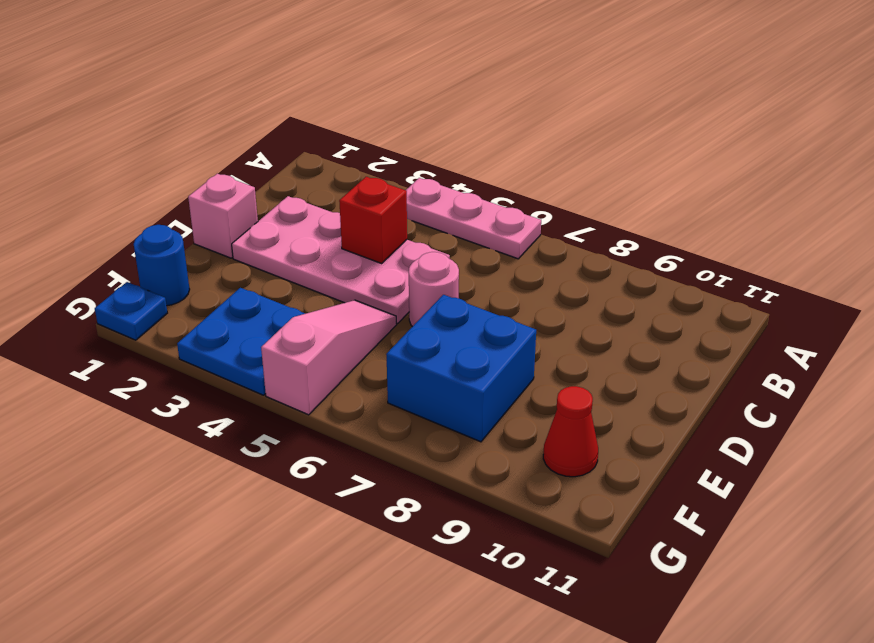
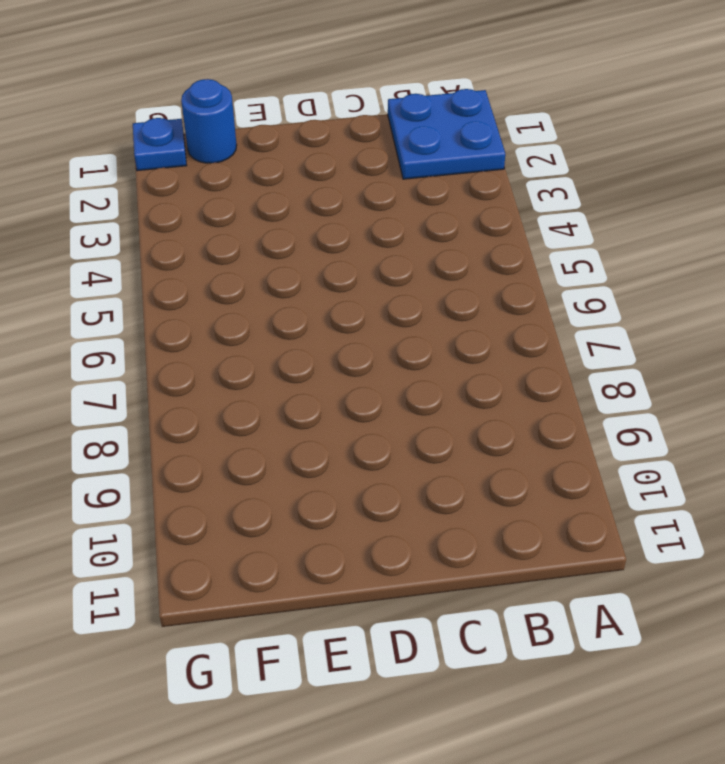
blue plate A1:B2 level 1 -> blue plate F3:G4 level 1
none -> pink plate A4:A6 level 1
none -> pink plate C2:D5 level 1

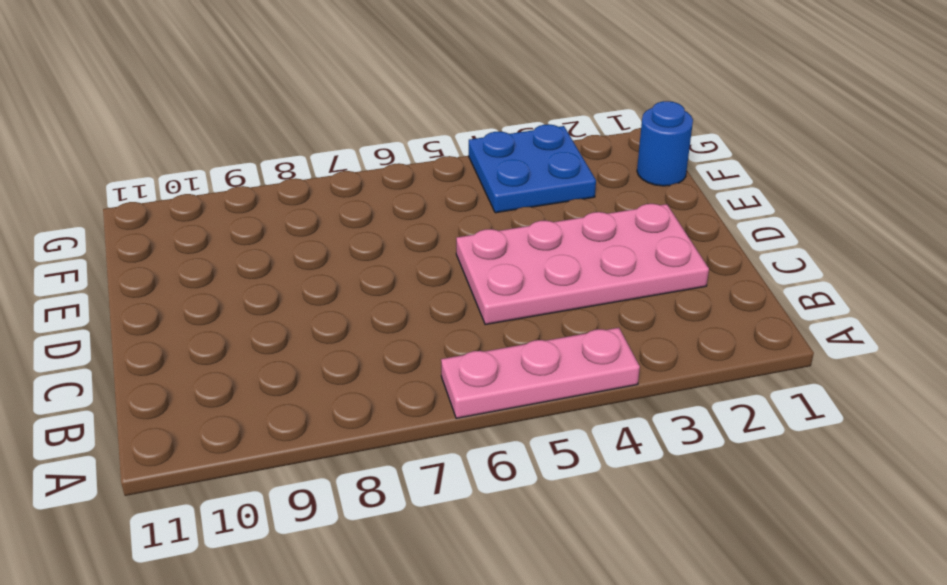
none -> pink brick D1 level 1
none -> pink round brick D6 level 1

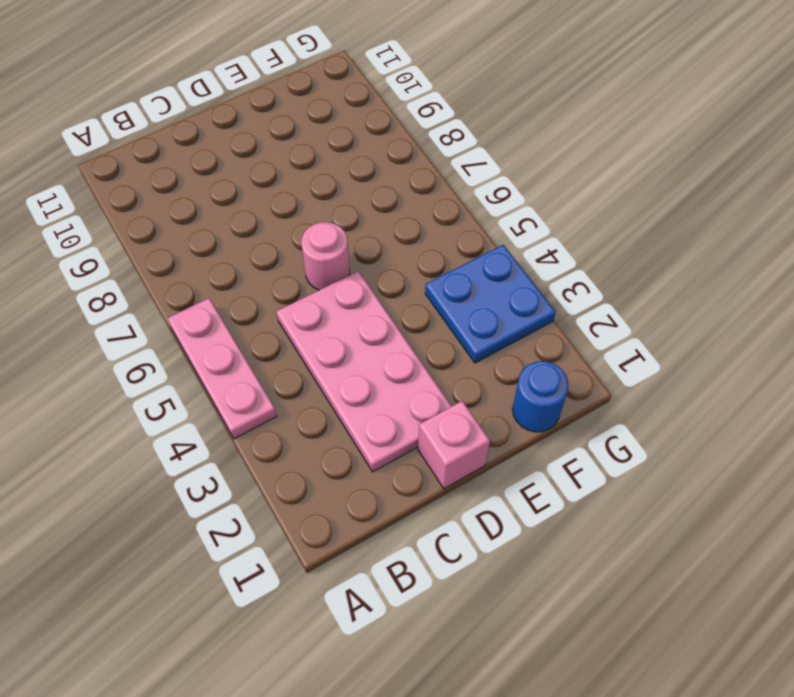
none -> pink slope E5:G5 level 1 top G
none -> blue brick E7:F8 level 1

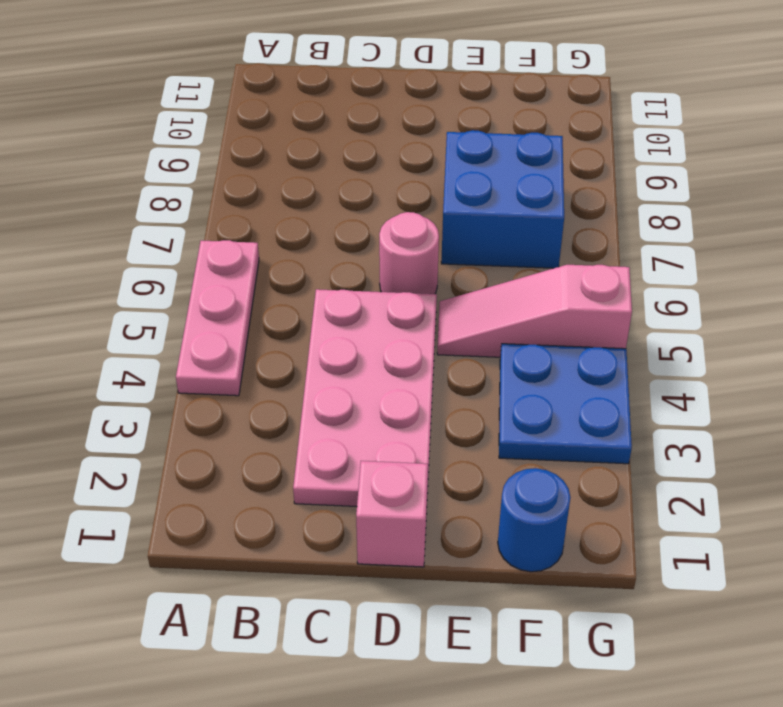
none -> red cone F10 level 1
none -> blue plate G1 level 1

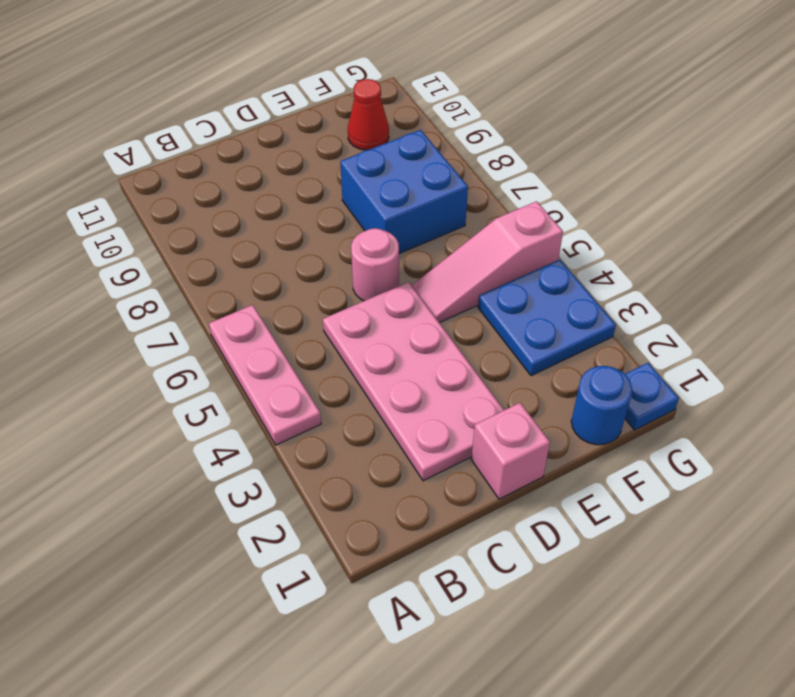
none -> red brick C4 level 2

